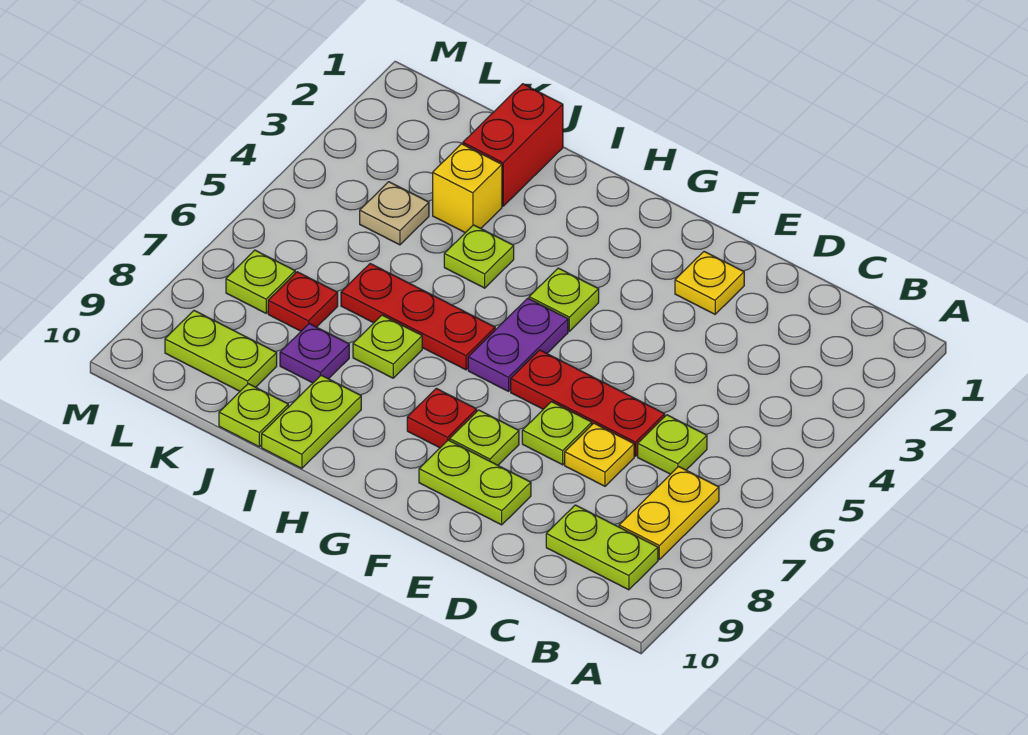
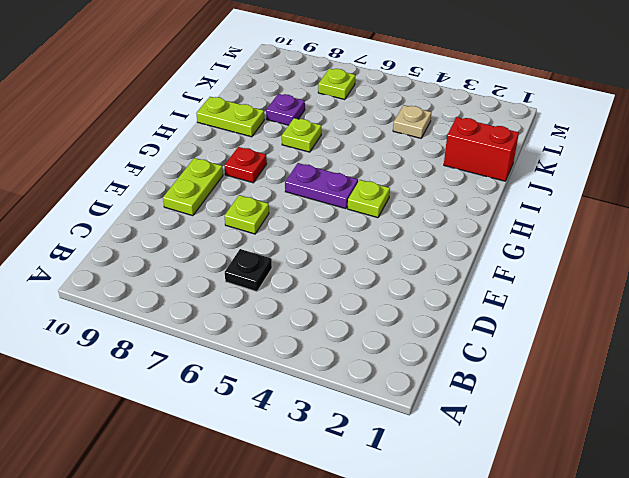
black plate C6 level 1 -> lime plate C6 level 1
none -> yellow plate B7:B8 level 1
none -> lime plate B9:C9 level 1
none -> red plate D6:F6 level 1

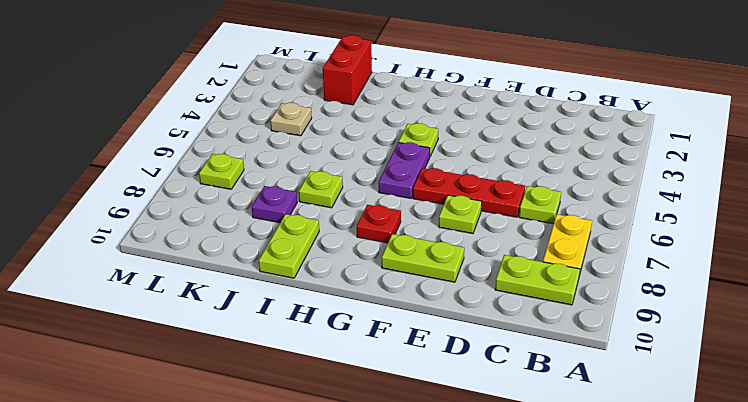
none -> yellow plate D7 level 1
none -> yellow plate E2 level 1
none -> lime plate F8 level 1

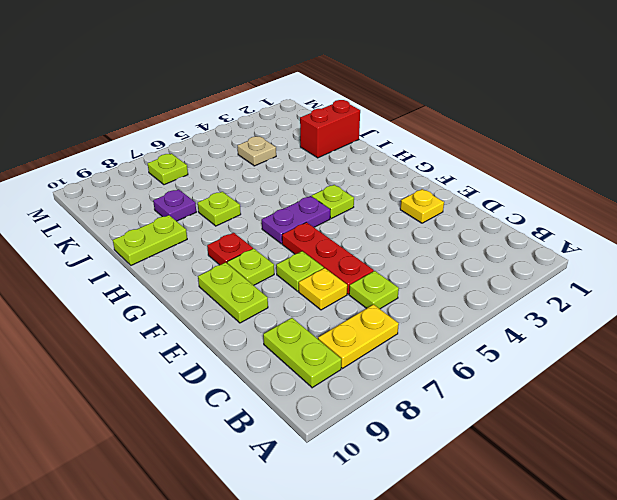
none -> red plate H6:J6 level 1
none -> lime plate I4 level 1
none -> yellow brick J3 level 1

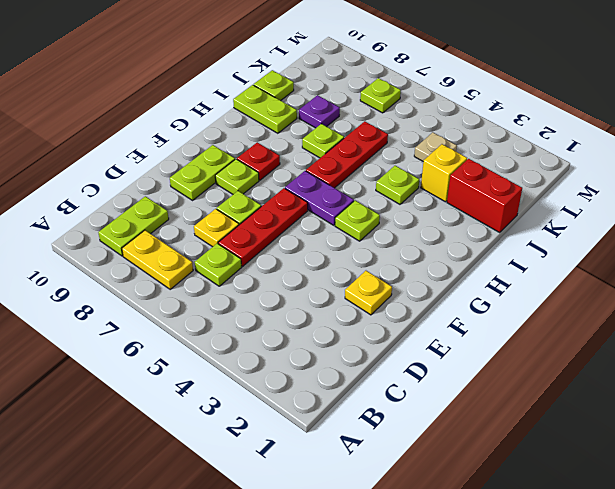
none -> red plate K7 level 1
none -> lime plate K9:L9 level 1

